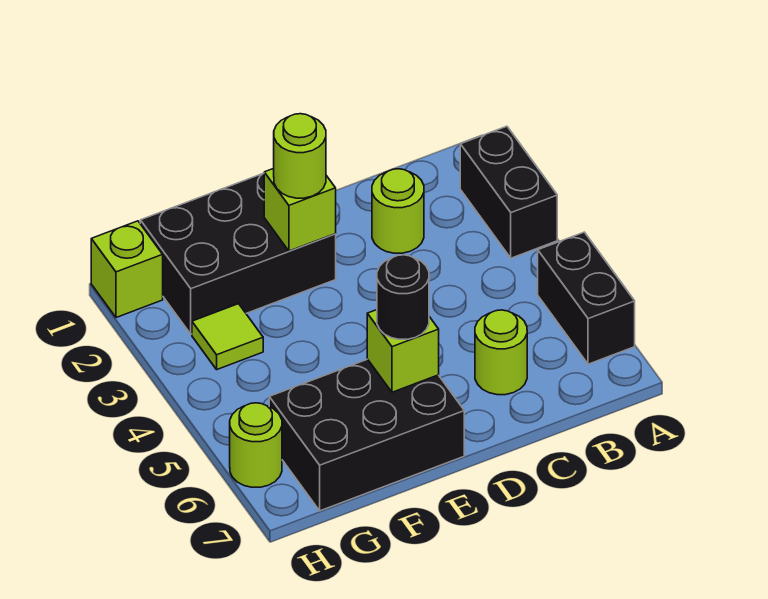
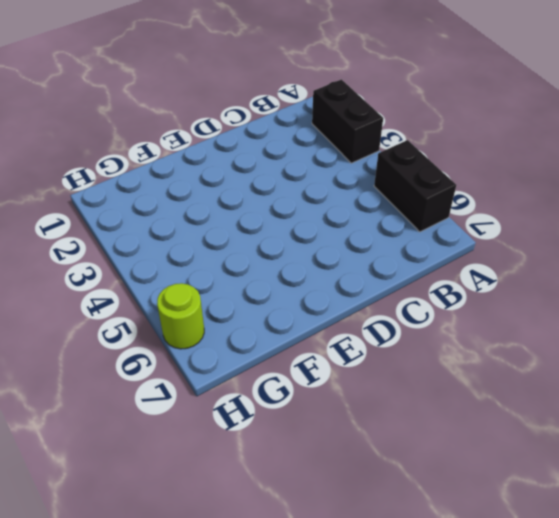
none -> lime round brick C2 level 1
none -> lime round brick C6 level 1
none -> black brick E1:G2 level 1

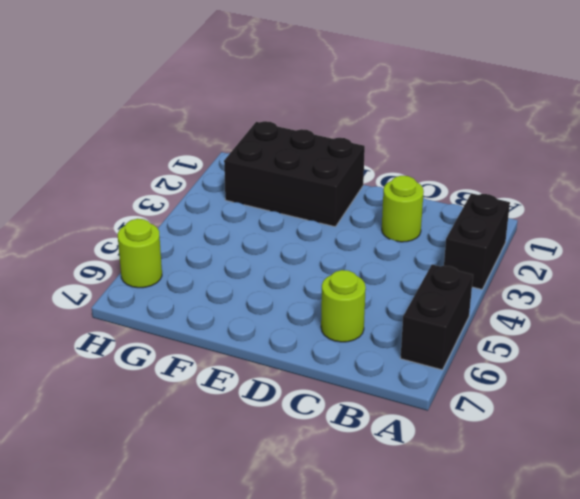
none -> black brick E6:G7 level 1
none -> lime tile G3 level 1
none -> lime brick H1 level 1

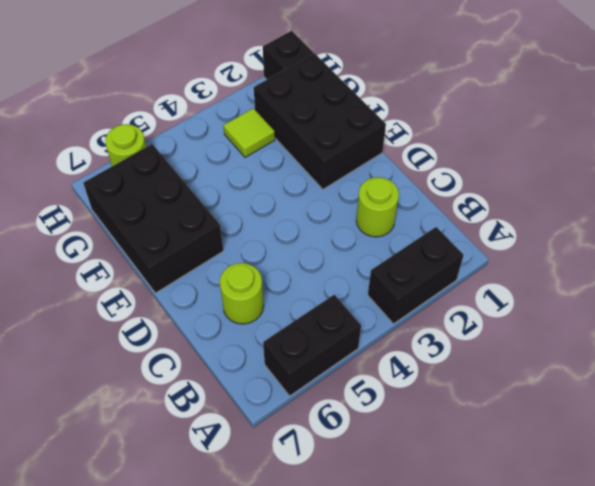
black brick H1 level 1 -> lime brick H1 level 1
none -> lime brick E2 level 2
none -> lime brick E6 level 2
none -> lime round brick E2 level 3

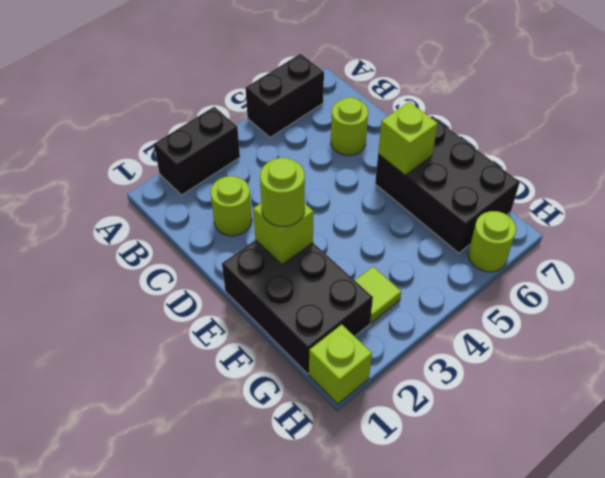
none -> black round brick E6 level 3

